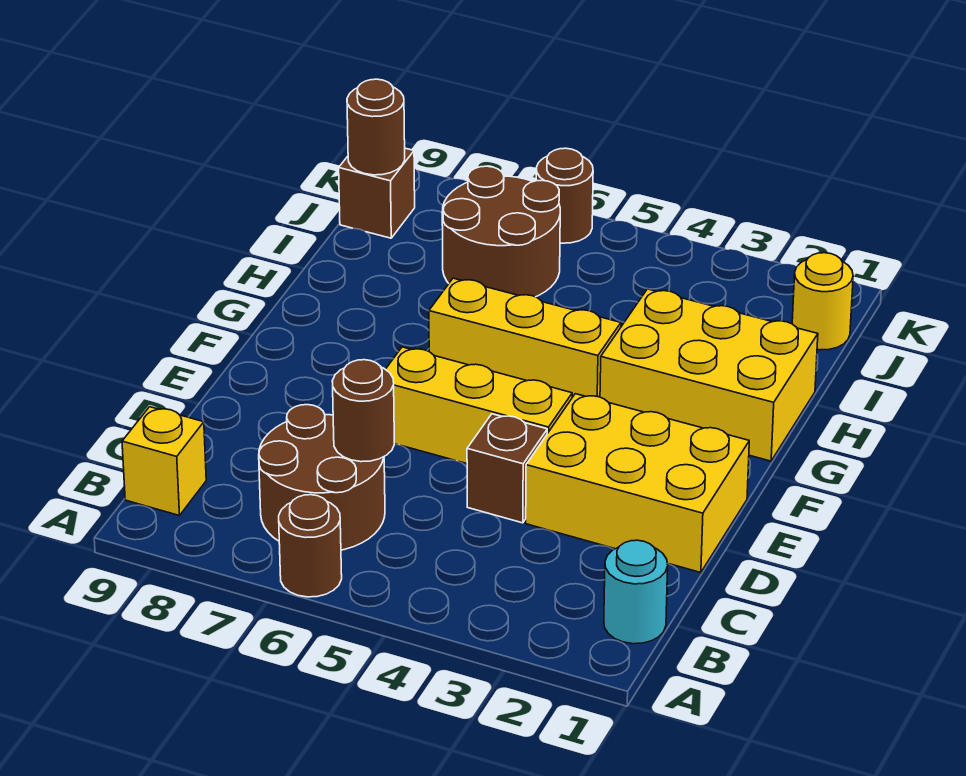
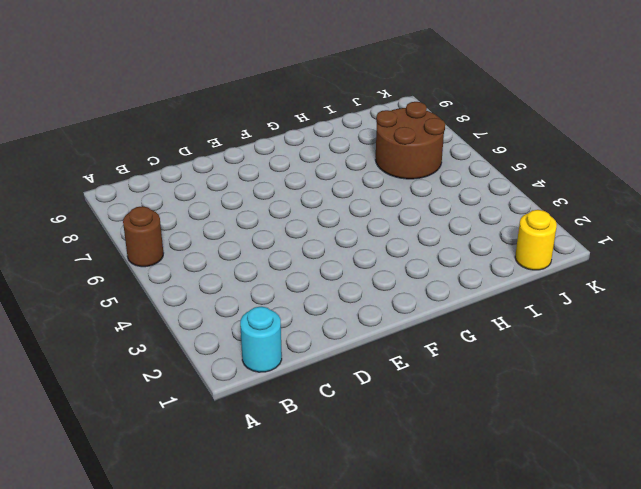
none -> brown round brick B6:C7 level 1
none -> yellow brick B9 level 1
none -> yellow brick D1:E3 level 1

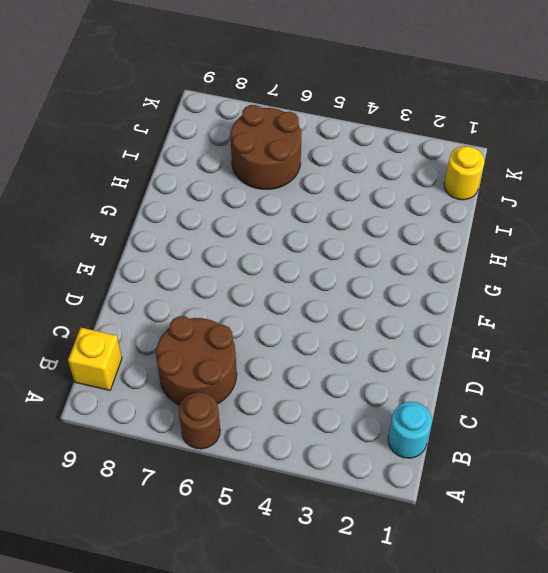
none -> yellow brick D1:E3 level 1
none -> brown brick D4 level 1
none -> yellow brick E4:E6 level 1

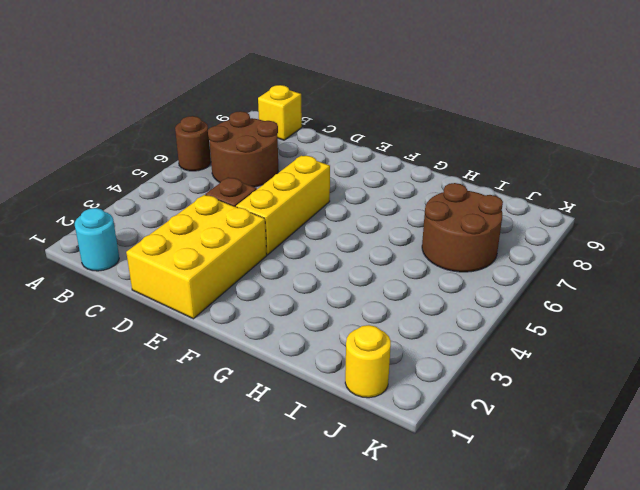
none -> yellow brick G1:H3 level 1
none -> yellow brick G4:G6 level 1
none -> brown brick J9 level 1

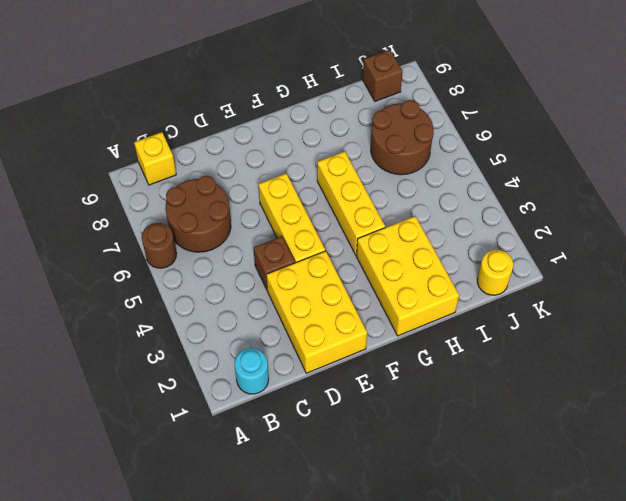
none -> brown round brick K6 level 1
none -> brown round brick C6 level 2
none -> brown round brick J9 level 2

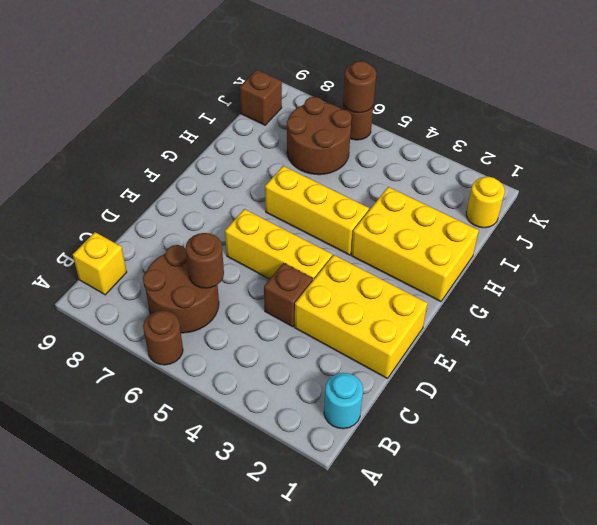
brown round brick K6 level 2 -> brown round brick J9 level 2

